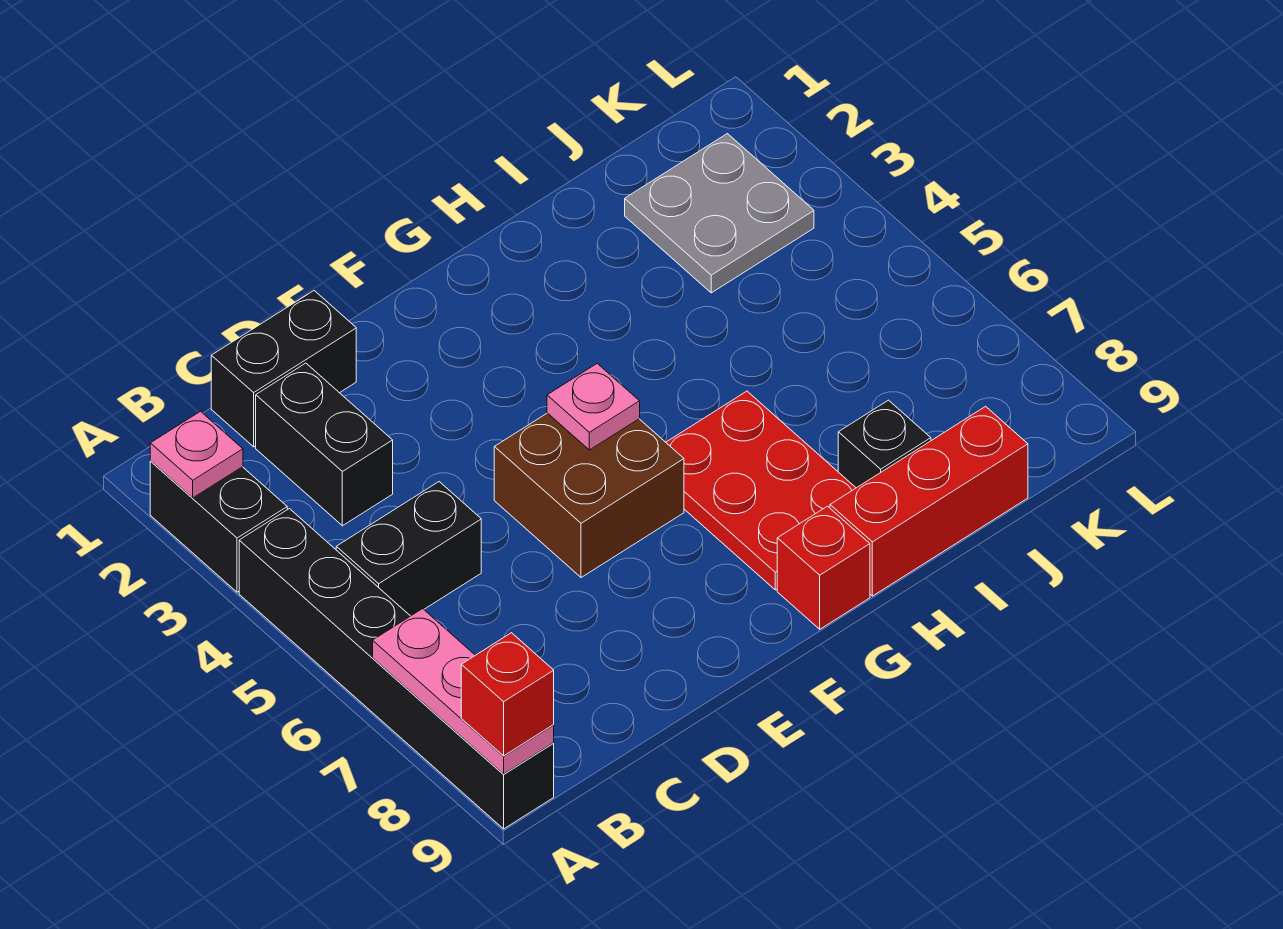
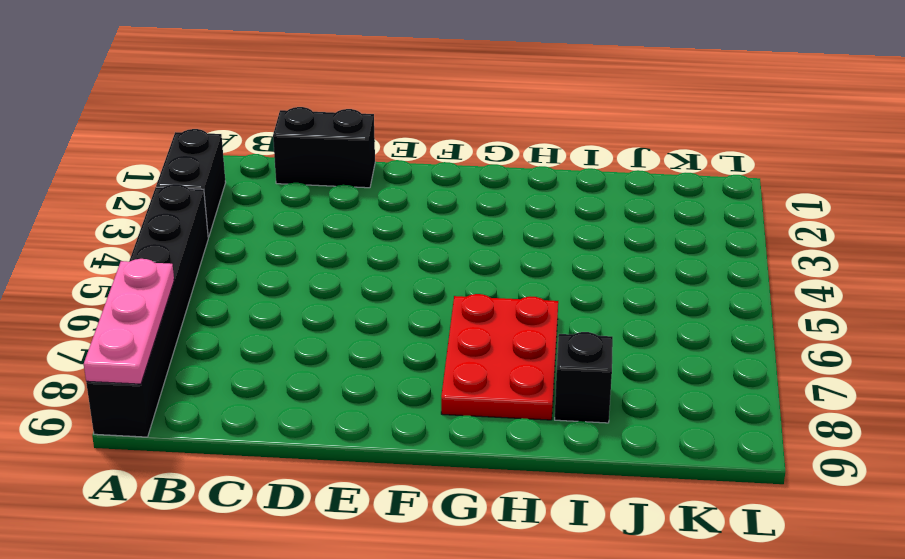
none -> black brick B5:C5 level 1
none -> black brick C2:C3 level 1
none -> brown brick E5:F6 level 1

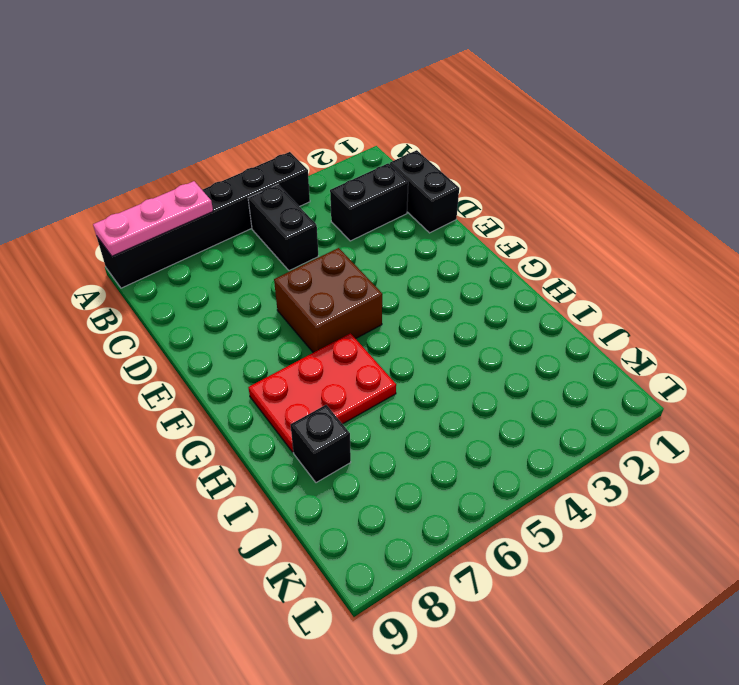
none -> black brick A2:A3 level 1
none -> red brick G9 level 1
none -> red brick H9:J9 level 1

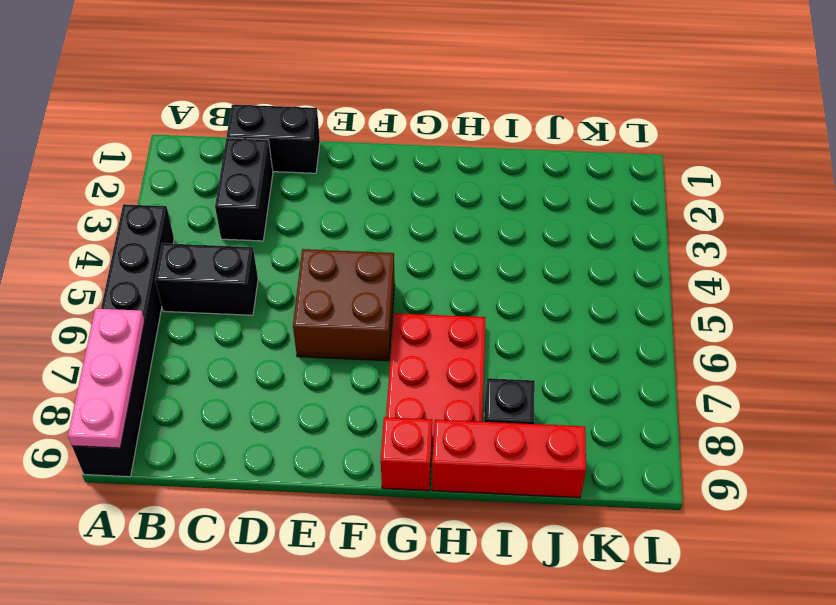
none -> black brick A2:A3 level 1
none -> grey plate J2:K3 level 1
none -> pink plate A2 level 2

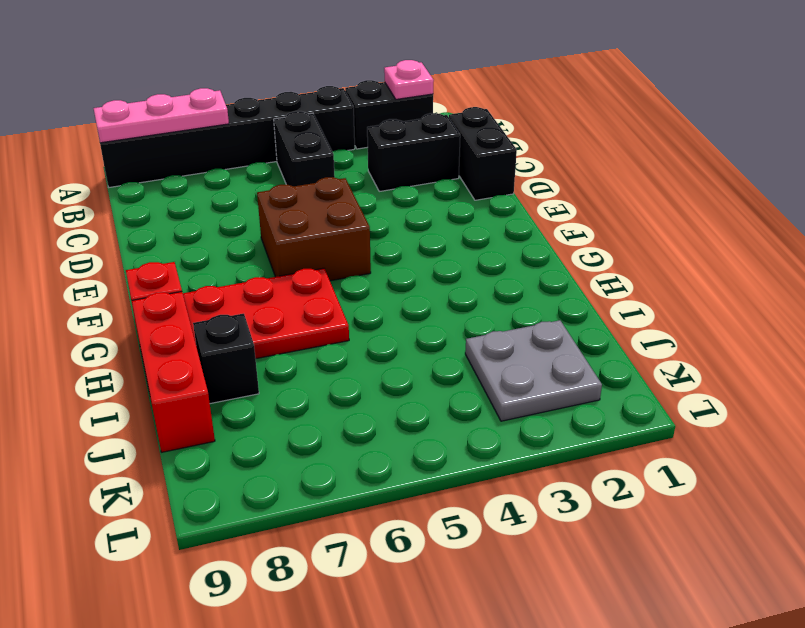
none -> pink plate F5 level 2
none -> red brick A9 level 3

